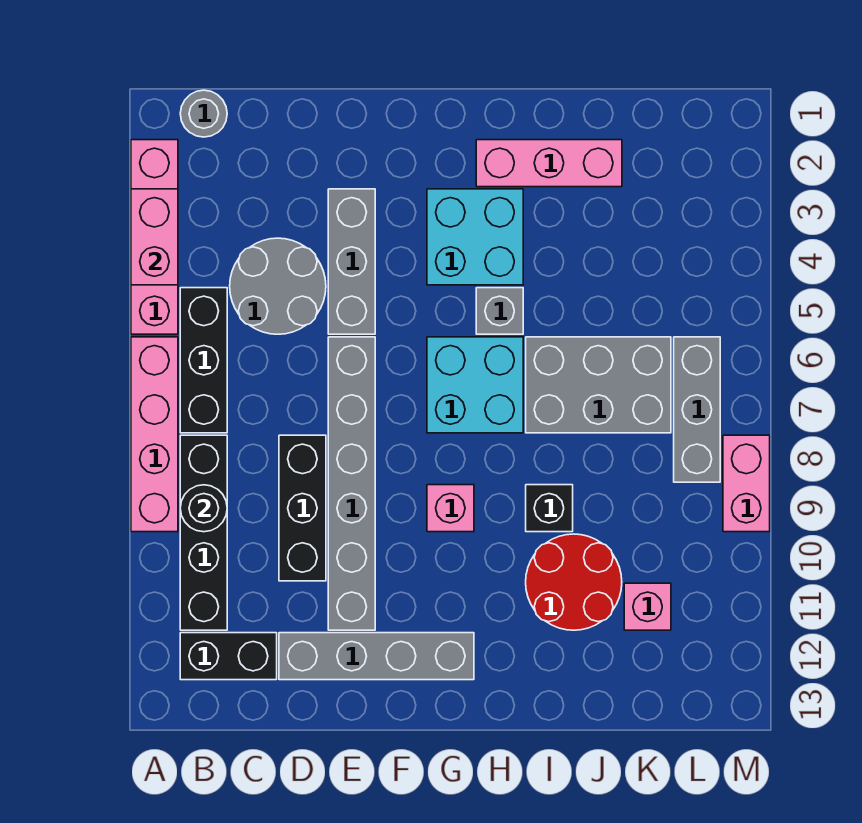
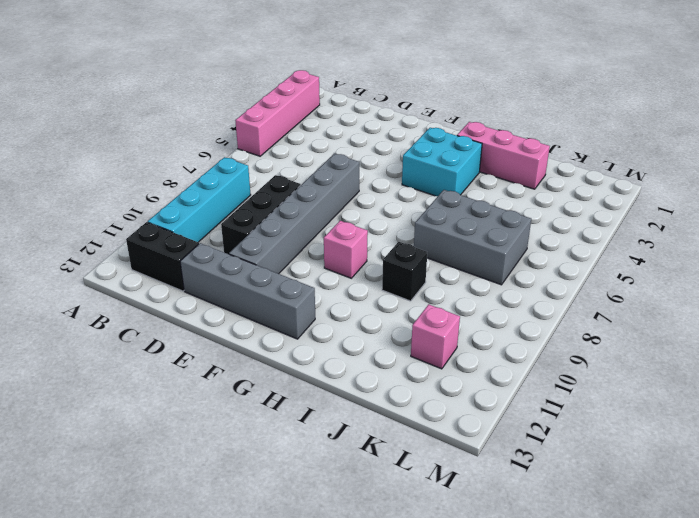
cyan brick B8:B11 level 1 -> black brick B8:B11 level 1
none -> pink brick A6:A9 level 1
none -> grey round brick B1 level 1
none -> black brick B5:B7 level 1

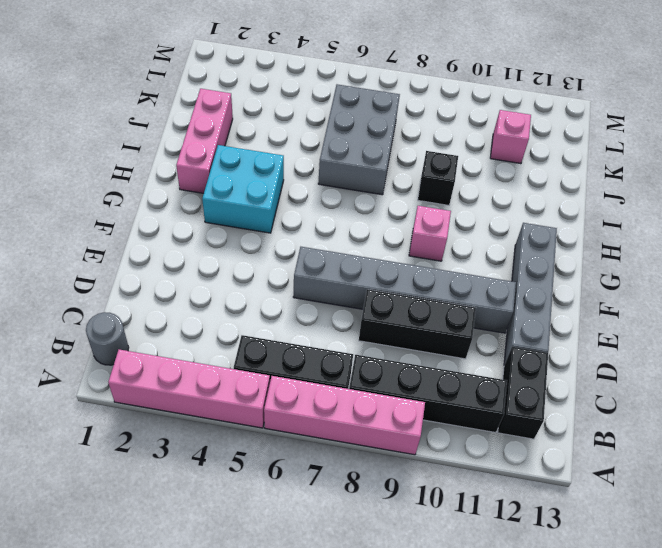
none -> grey round brick C4:D5 level 1
none -> grey brick E3:E5 level 1
none -> cyan brick G6:H7 level 1

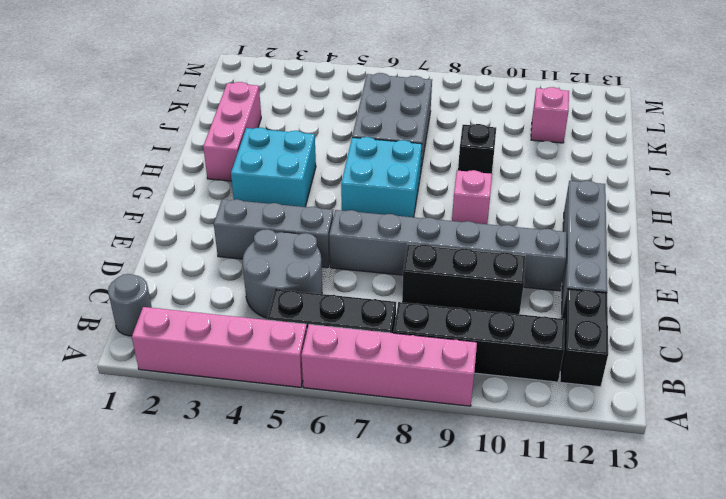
none -> grey brick H5 level 1
none -> red round brick I10:J11 level 1
none -> grey brick L6:L8 level 1

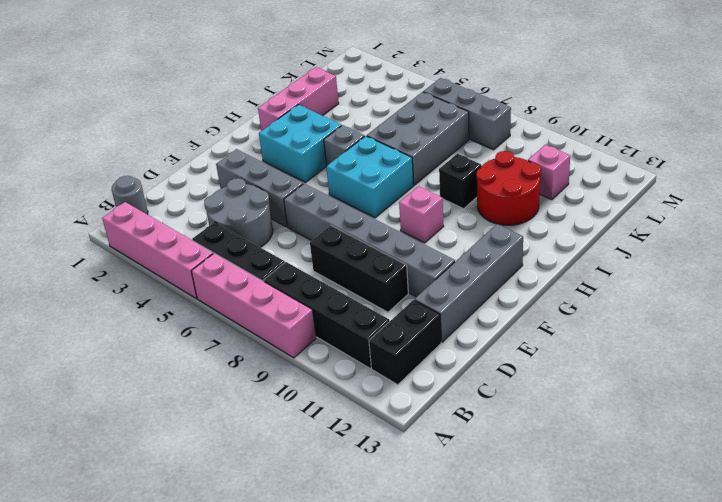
none -> pink brick M8:M9 level 1
none -> pink brick A3:A4 level 2
none -> black round brick B9 level 2

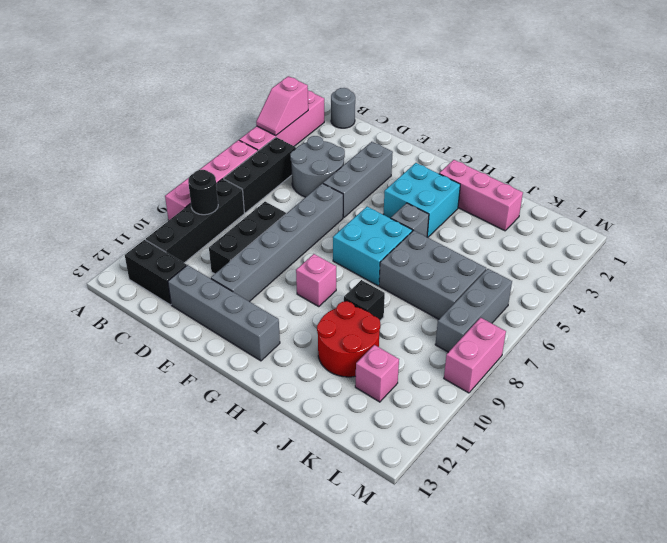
pink slope A3:A4 level 2 top 3 -> pink brick A3:A4 level 2

